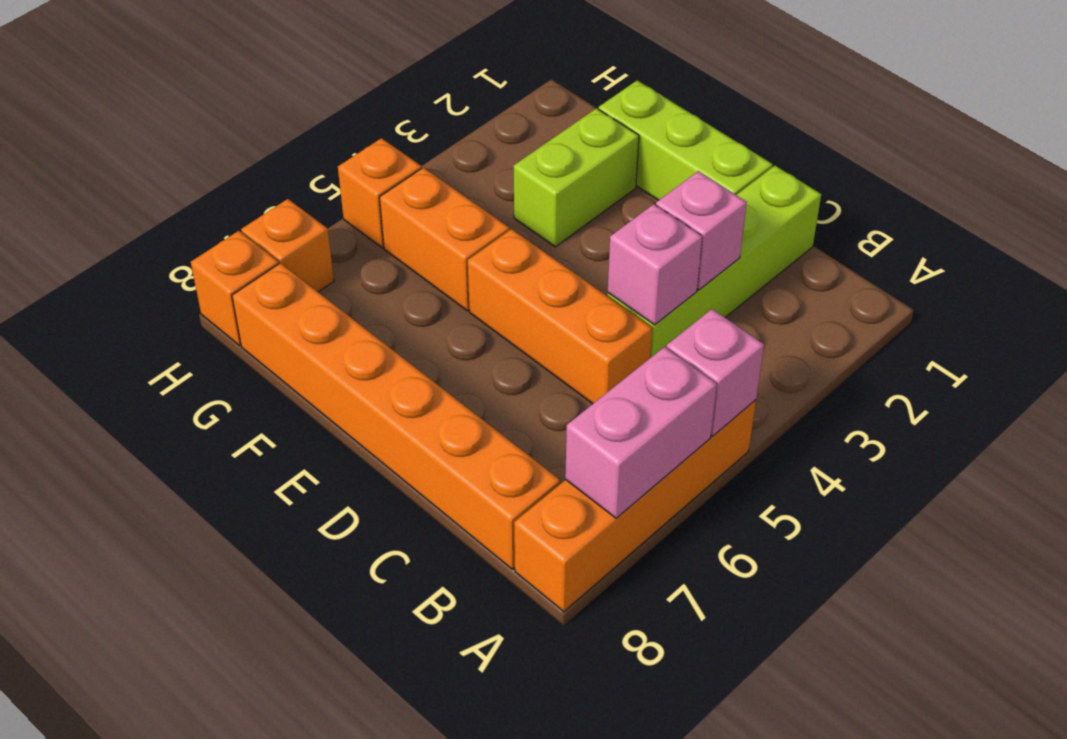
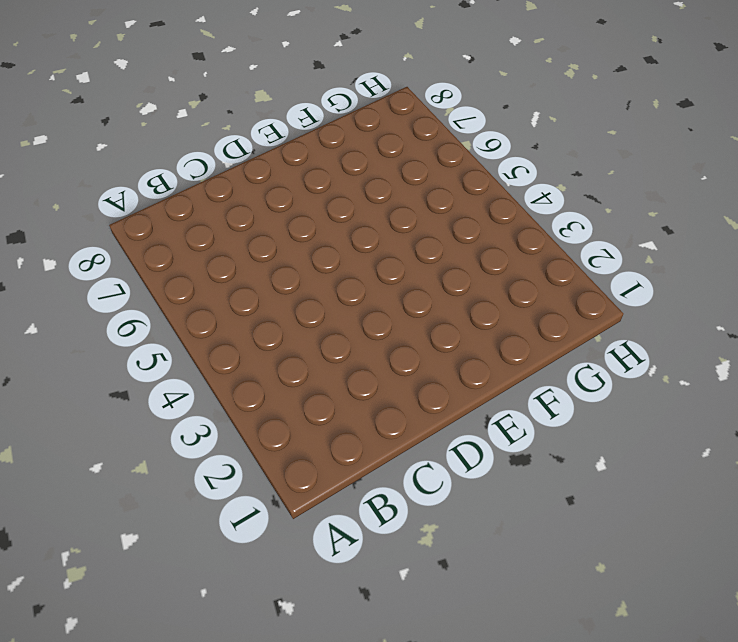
none -> orange brick A5:A8 level 1
none -> orange brick B8:G8 level 1
none -> lime brick C1:C4 level 1

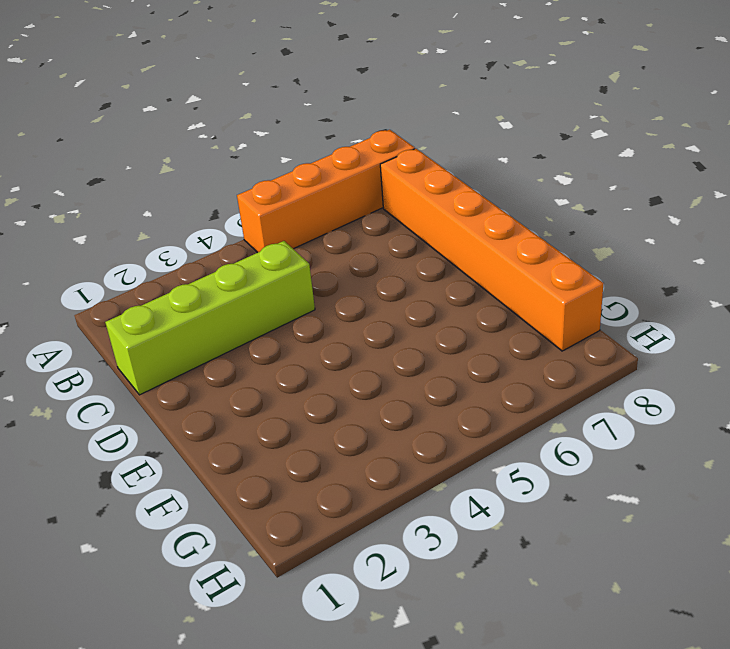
none -> orange brick C5:E5 level 1
none -> lime brick D1:F1 level 1
none -> lime brick F2:F3 level 1

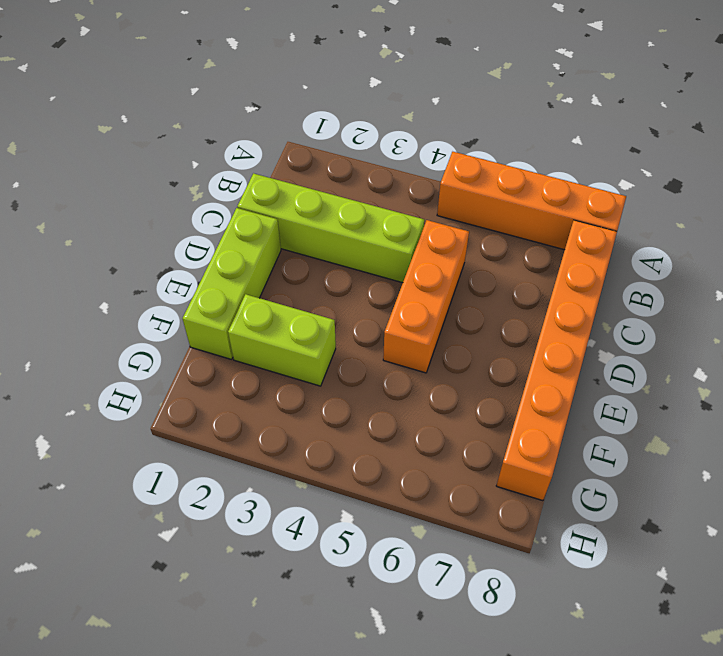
none -> orange brick F5:G5 level 1
none -> orange brick H5 level 1
none -> orange brick H7 level 1

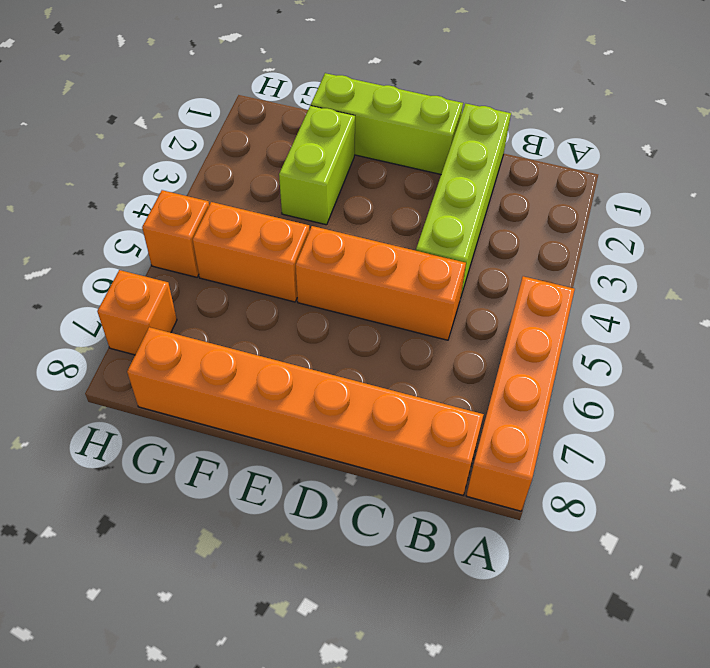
none -> orange brick H8 level 1
none -> pink brick A5 level 2
none -> pink brick A6:A7 level 2

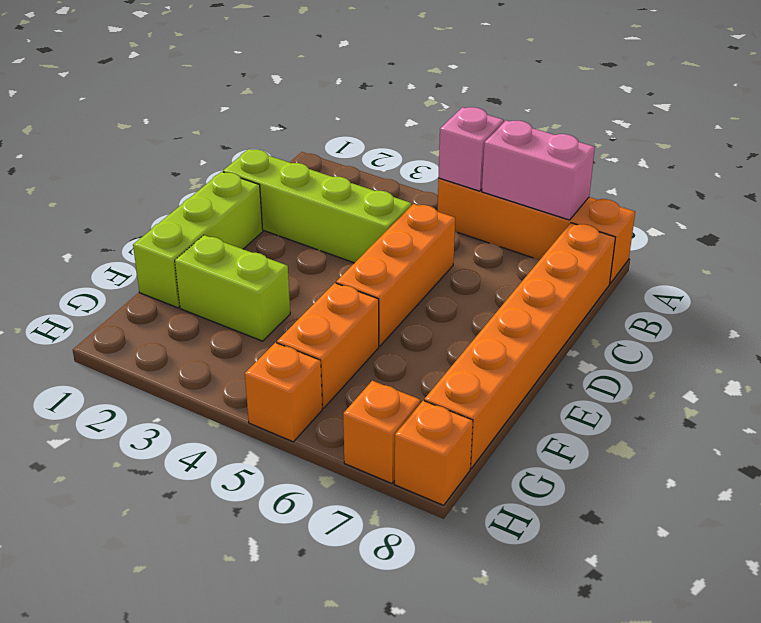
none -> pink brick C3 level 2
none -> pink brick C4 level 2

